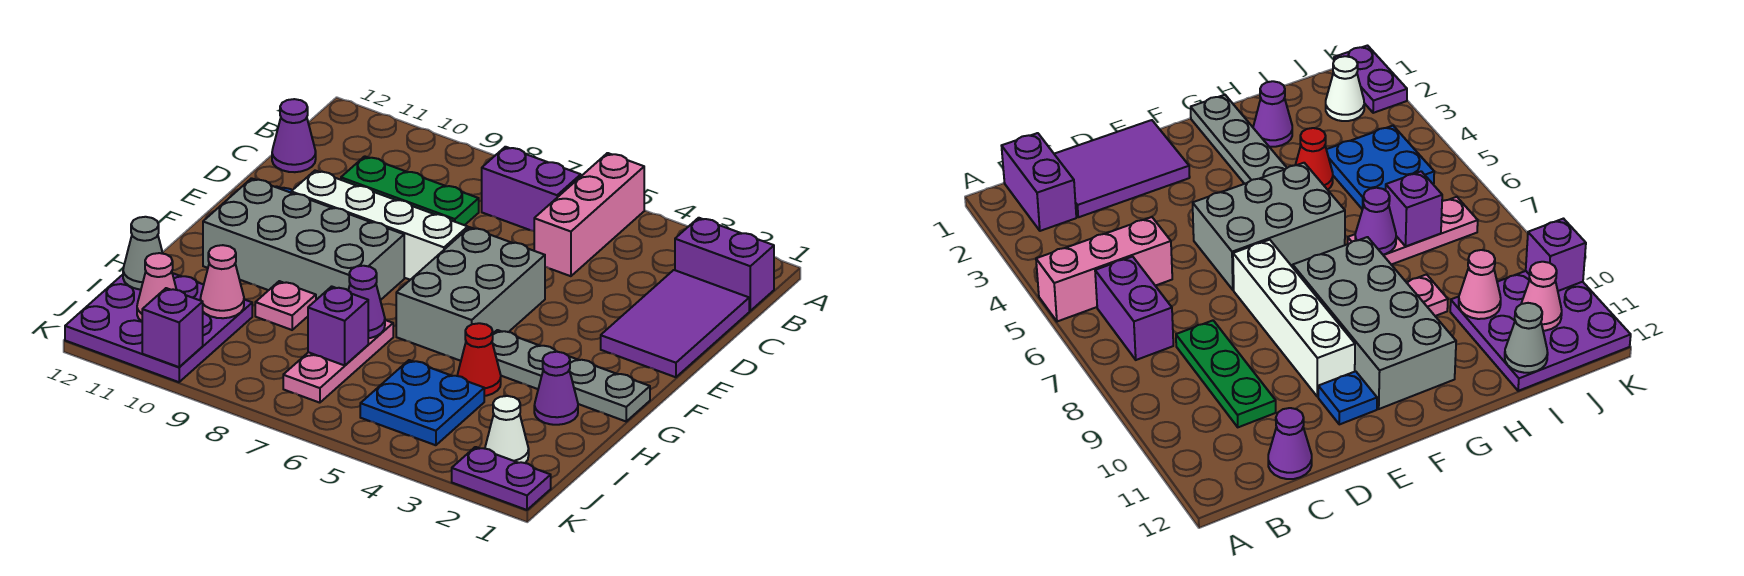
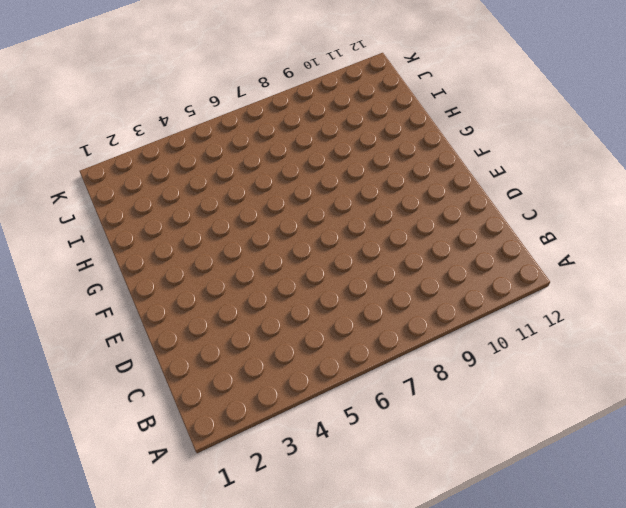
none -> pink brick A5:C5 level 1
none -> purple brick B1:B2 level 1
none -> purple brick B6:B7 level 1

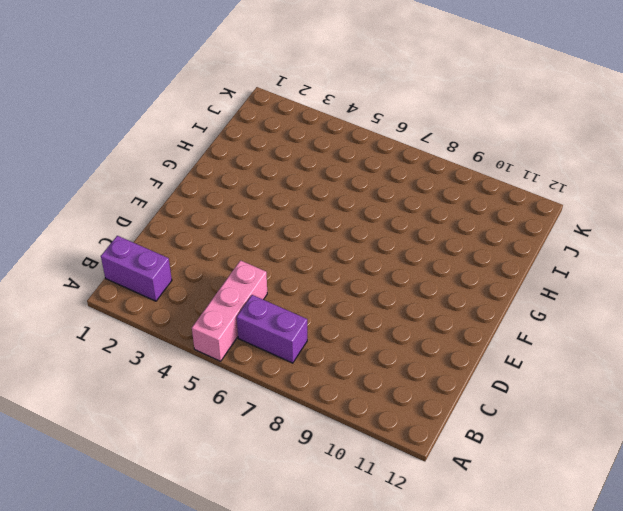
none -> purple tile C1:E2 level 1
none -> green plate C8:C10 level 1
none -> purple cone C12 level 1

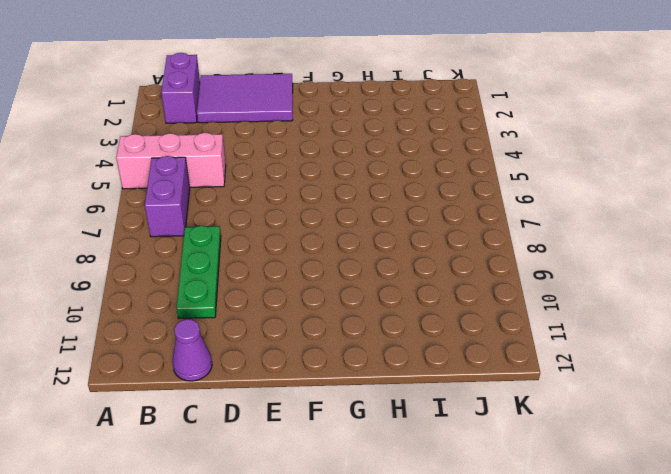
none -> grey brick E5:G6 level 1
none -> white brick E7:E10 level 1
none -> blue plate E11 level 1

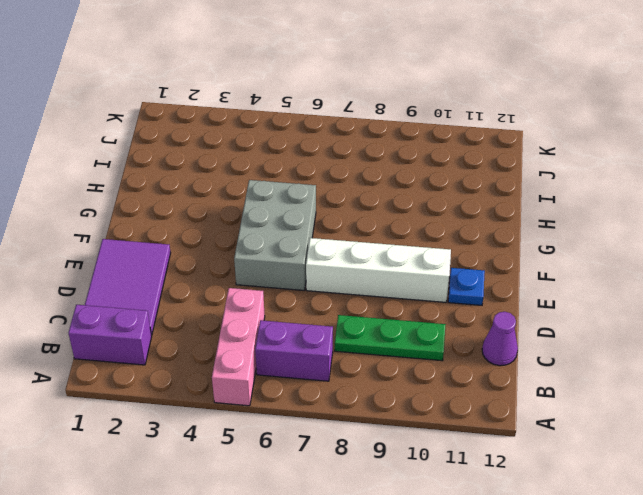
none -> grey brick F8:G11 level 1
none -> grey plate G1:G4 level 1
none -> purple cone H2 level 1

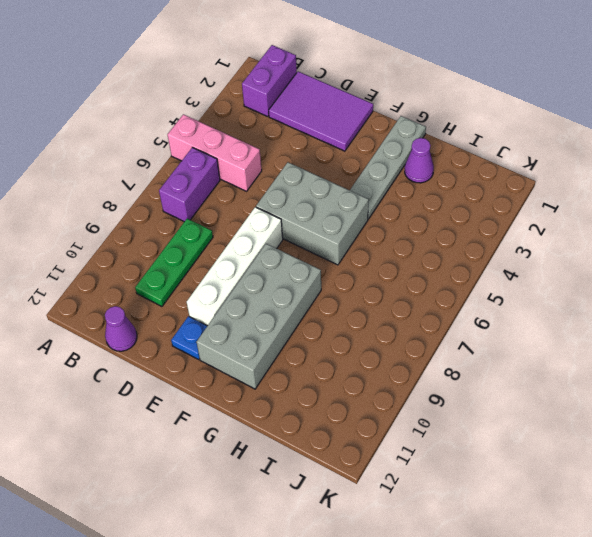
none -> red cone H4 level 1
none -> pink plate H7:J7 level 1
none -> pink plate H9 level 1

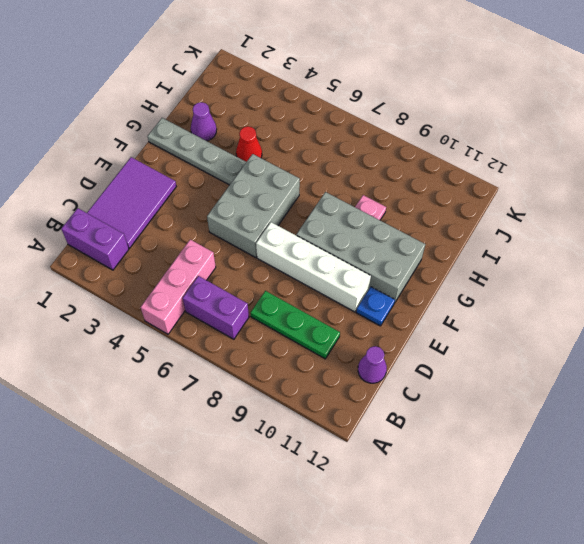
none -> pink plate H7:J7 level 1
none -> blue plate I4:J5 level 1
none -> purple plate I10:K12 level 1

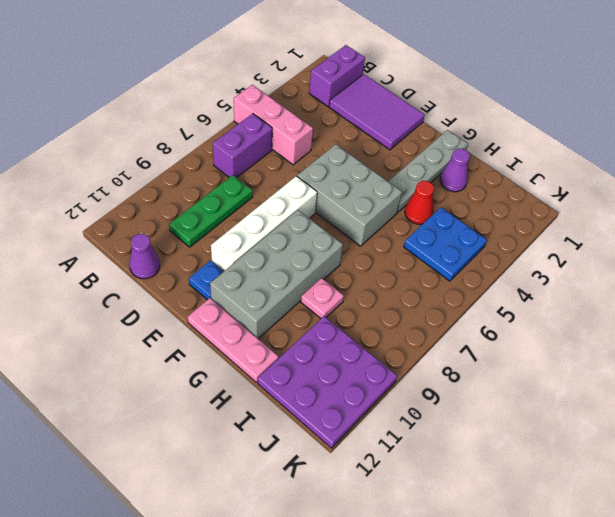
pink plate F12:H12 level 1 -> pink plate H7:J7 level 1
none -> white cone J2 level 1
none -> purple plate K1:K2 level 1
none -> purple cone H7 level 2

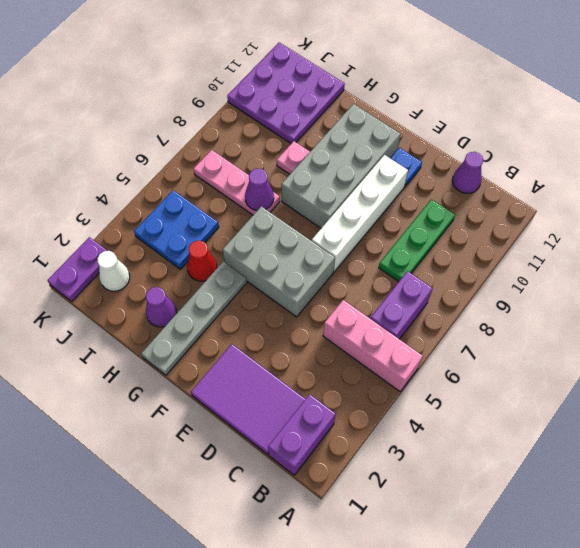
none -> purple brick I7 level 2
none -> pink cone I10 level 2
none -> grey cone I12 level 2

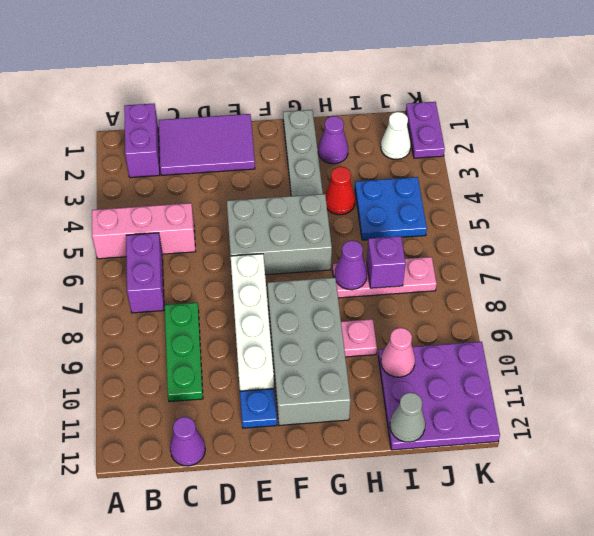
none -> pink cone J11 level 2
none -> purple brick K10 level 2

